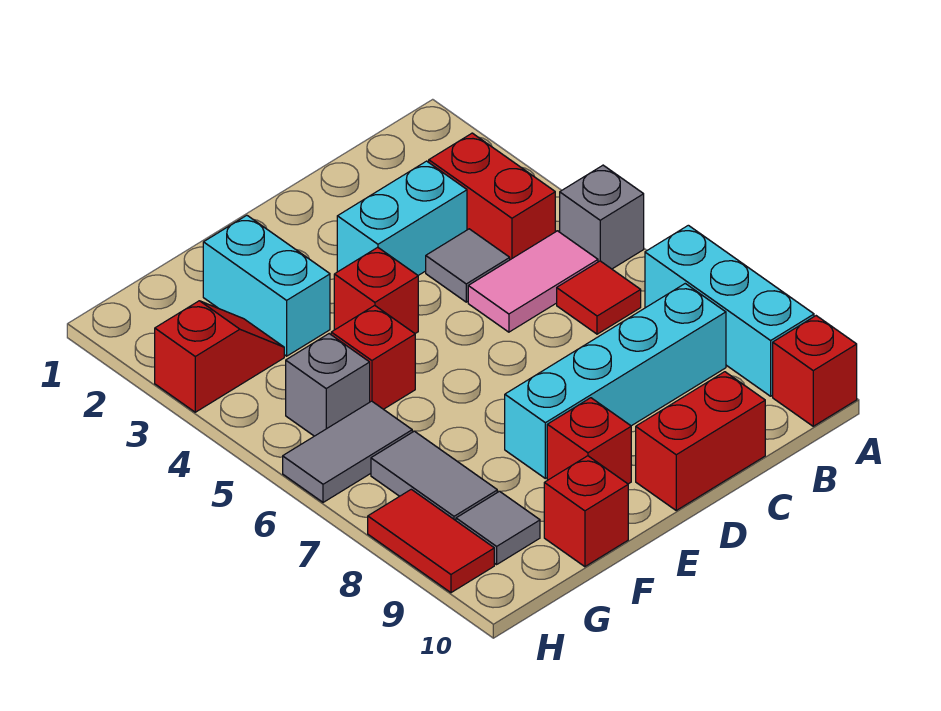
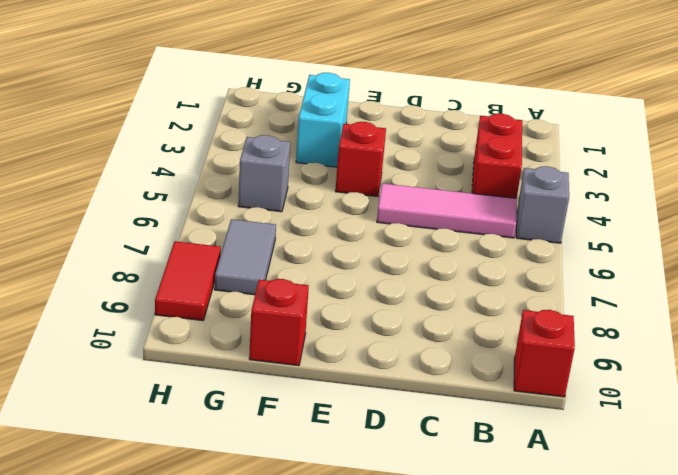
pink tile B5:D5 level 1 -> pink tile B5:C5 level 1
none -> cyan brick A7:A9 level 1
none -> red tile B6 level 1
none -> cyan brick B8:E8 level 1

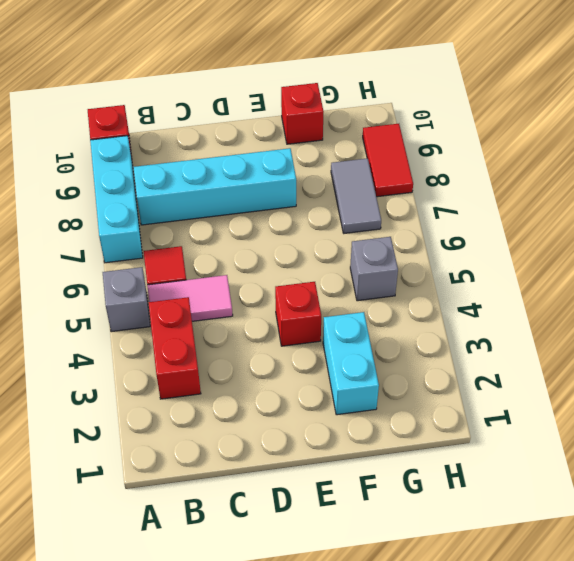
none -> cyan brick C3:D3 level 1
none -> grey tile C4 level 1
none -> red brick C10:D10 level 1

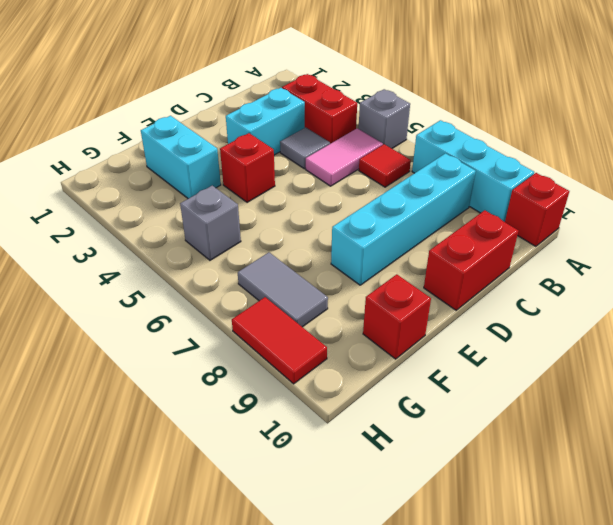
none -> red brick E9 level 1
none -> red brick F5 level 1
none -> red slope G3:H3 level 1 top H

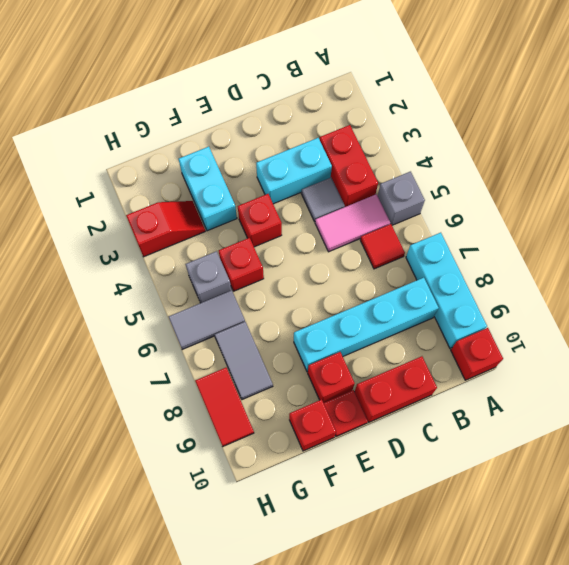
red plate E10 level 1 -> none
none -> grey tile G9 level 1

